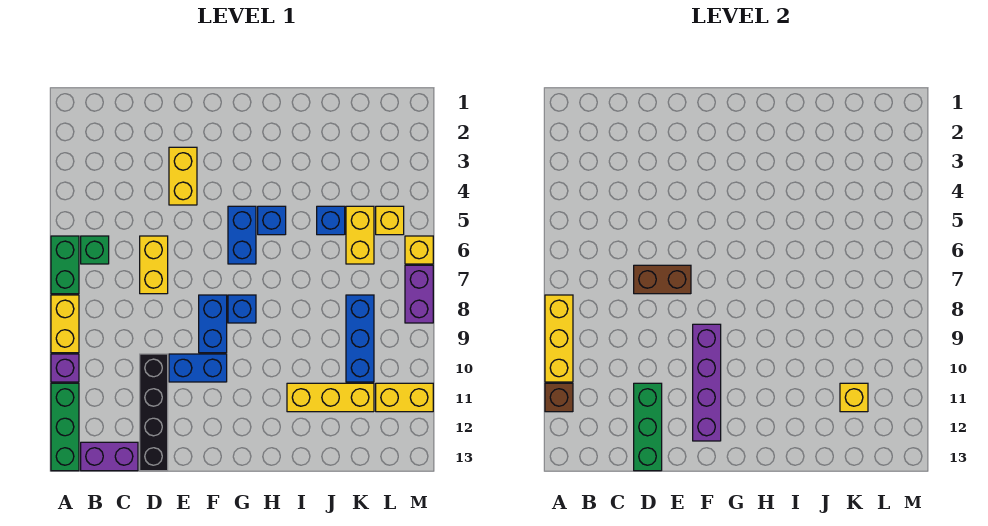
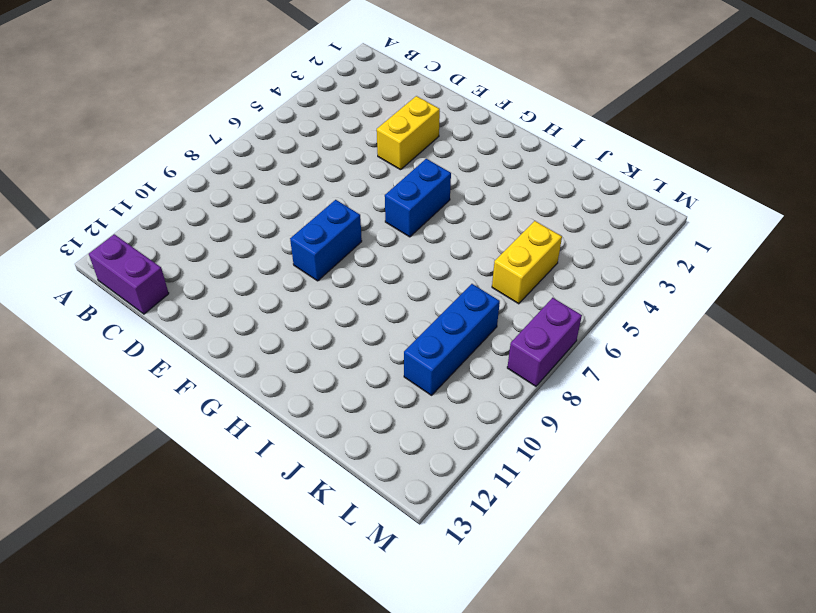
none -> green brick A6:A7 level 1
none -> yellow brick A8:A9 level 1
none -> purple brick A10 level 1

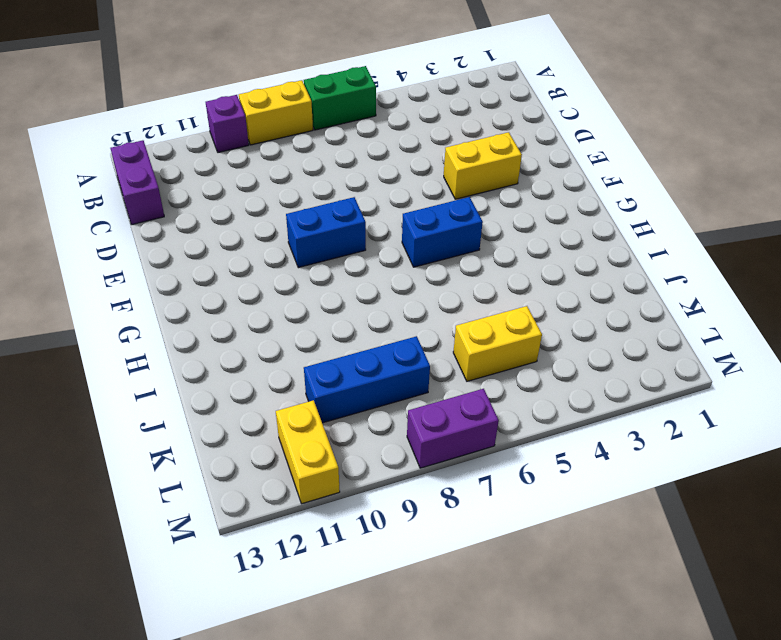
none -> green brick A11:A13 level 1
none -> green brick B6 level 1
none -> yellow brick D6:D7 level 1

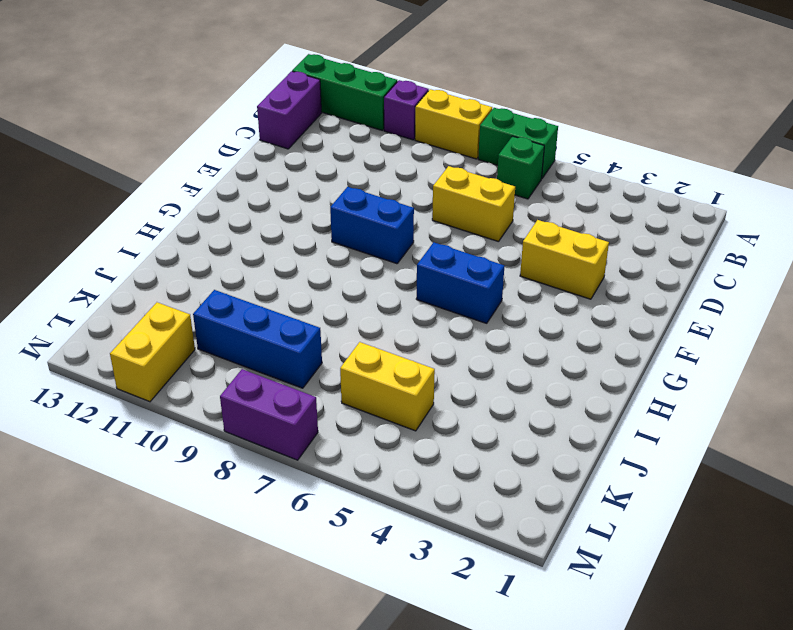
none -> black brick D10:D13 level 1
none -> blue brick E10:F10 level 1
none -> blue brick G8 level 1

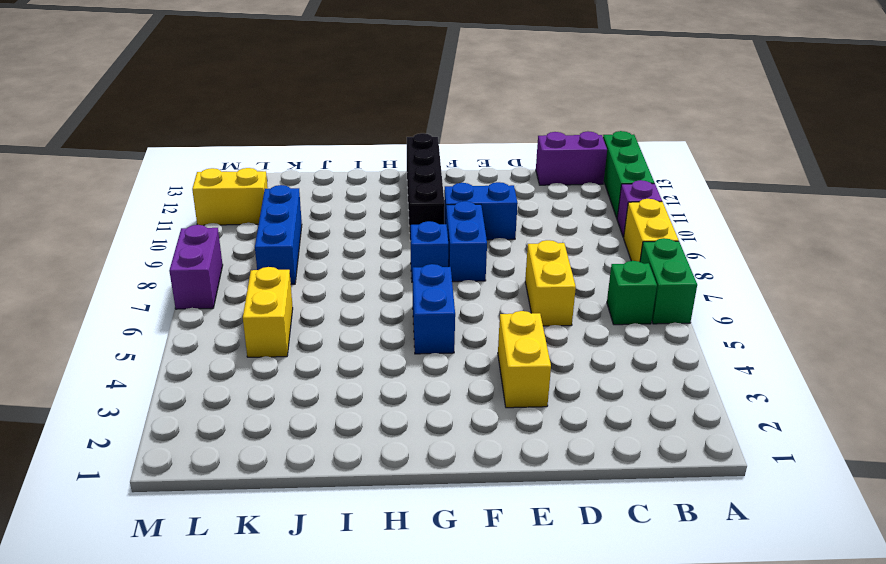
black brick G10:G13 level 1 -> black brick D10:D13 level 1
none -> blue brick H5 level 1
none -> yellow brick I11:K11 level 1
none -> blue brick J5 level 1

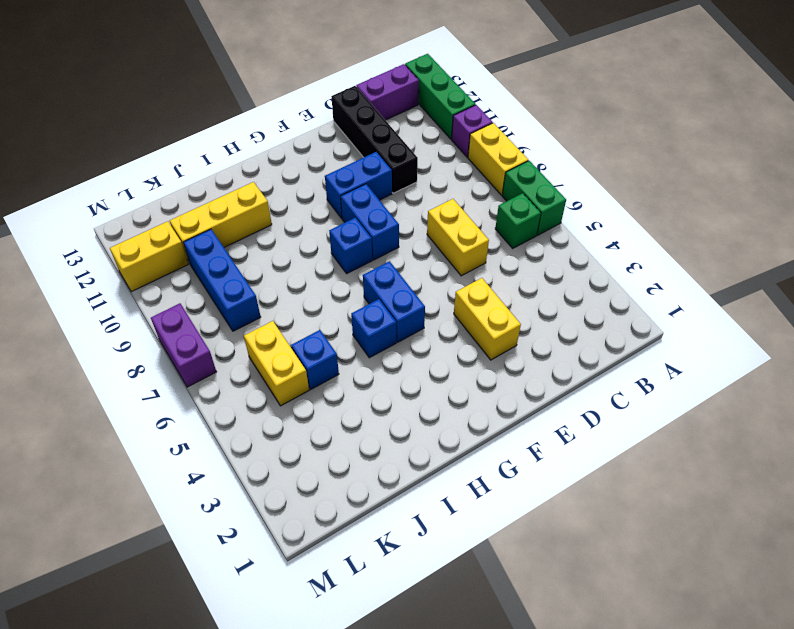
none -> yellow brick L5 level 1
none -> yellow brick M6 level 1
none -> yellow brick A8:A10 level 2

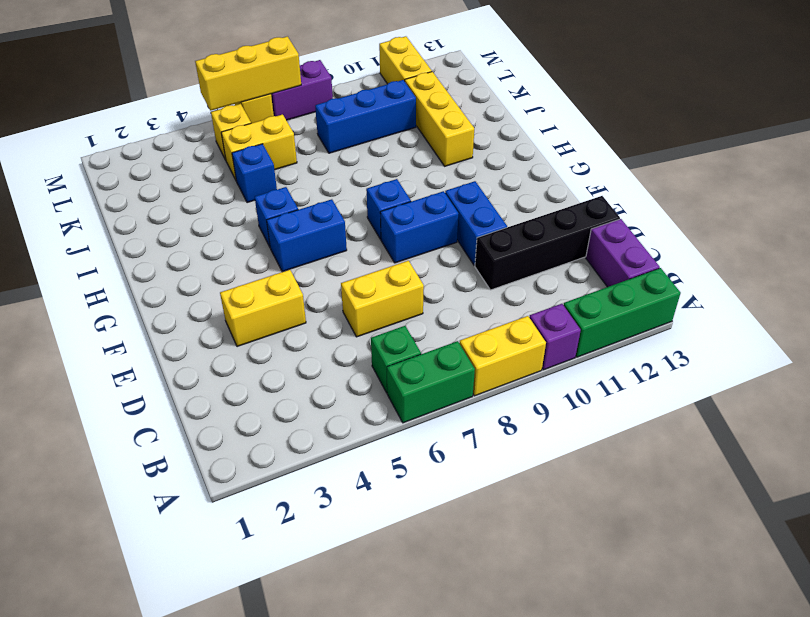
yellow brick M5:M7 level 2 -> yellow brick A8:A10 level 2
none -> brown brick A11 level 2
none -> brown brick D7:E7 level 2
none -> green brick D11:D13 level 2

